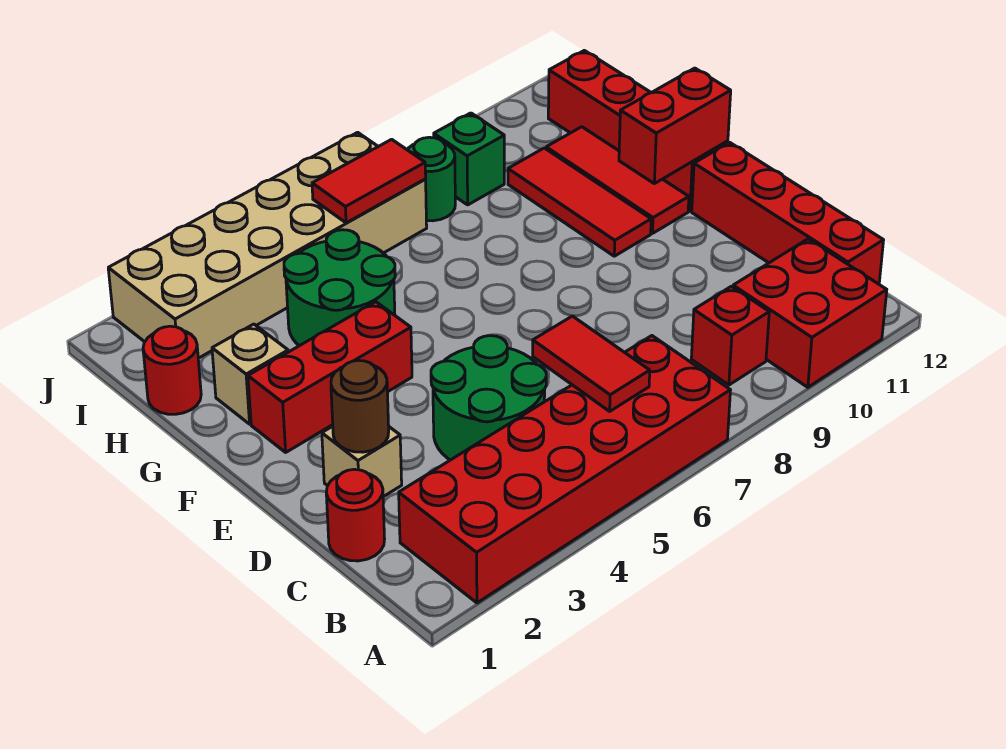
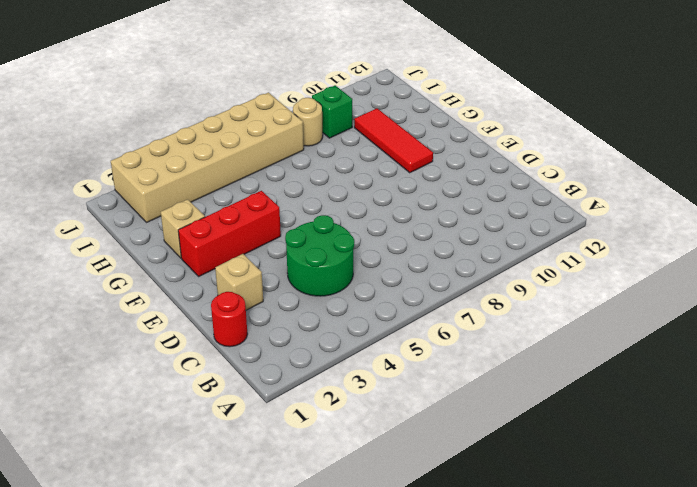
tan round brick I8 level 1 -> green round brick I8 level 1
none -> red brick A2:B7 level 1
none -> red brick A10:B11 level 1
none -> red brick B9 level 1

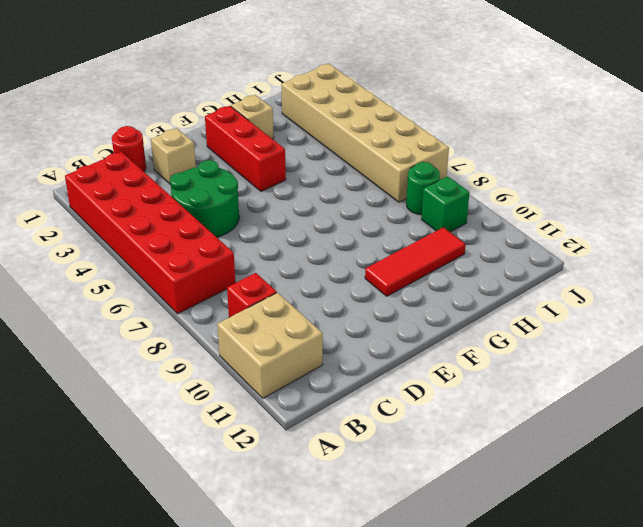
tan brick A10:B11 level 1 -> red brick A10:B11 level 1
none -> red brick B12:E12 level 1
none -> red tile F11:H11 level 1
none -> red brick F12:I12 level 1

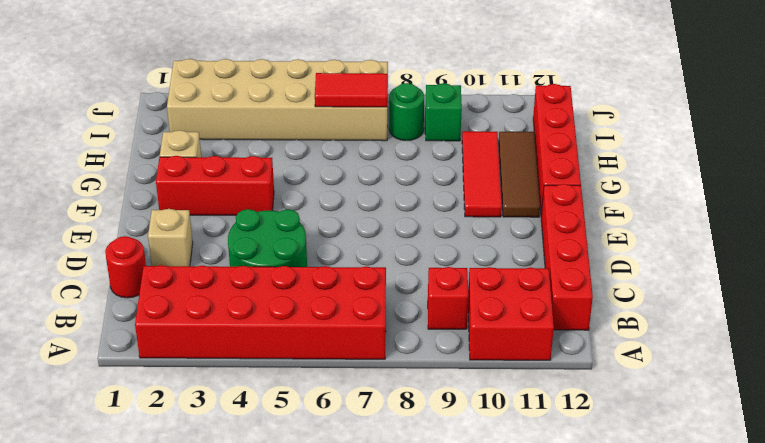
brown tile F11:H11 level 1 -> red tile F11:H11 level 1
none -> green round brick G4:H5 level 1
none -> red round brick H1 level 1
none -> red tile B6:C6 level 2

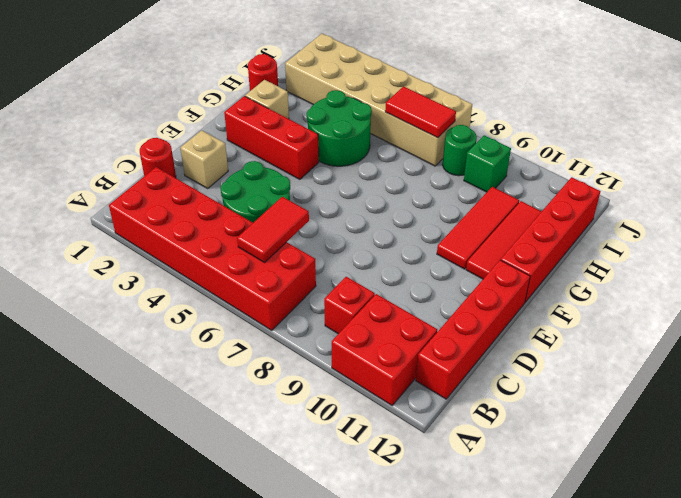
none -> brown round brick D2 level 2
none -> red brick F11:F12 level 2

